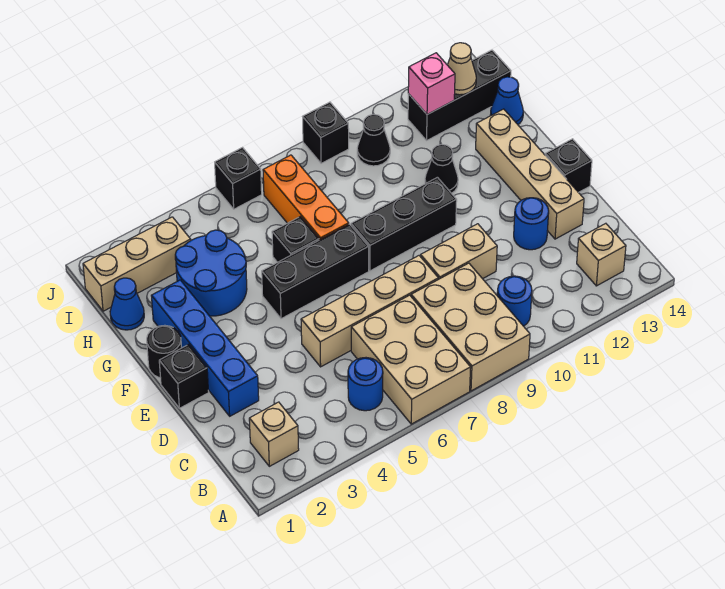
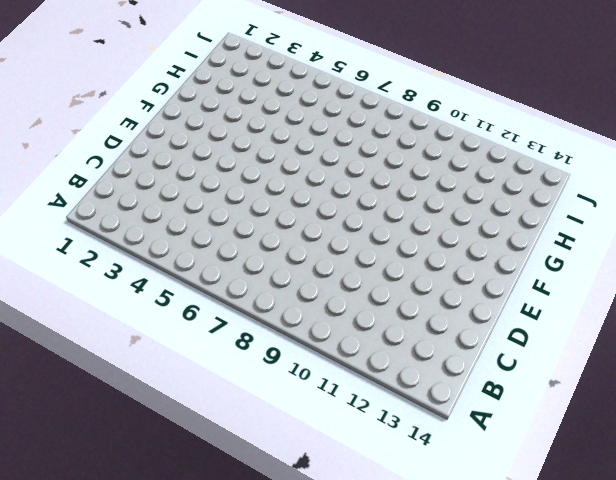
none -> tan brick A6:C7 level 1
none -> tan brick A8:C9 level 1
none -> tan brick B2 level 1

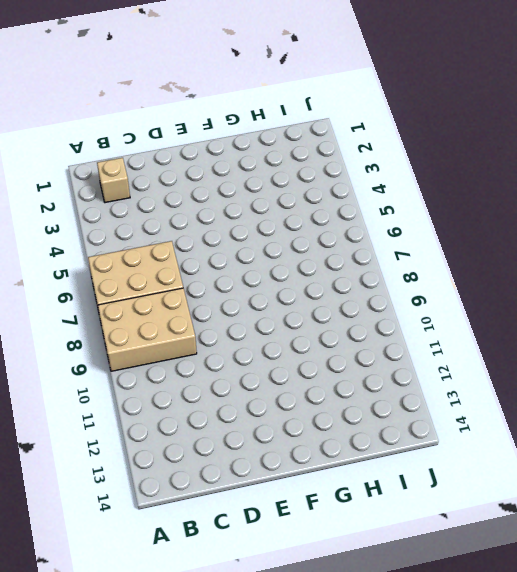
none -> blue round brick B5 level 1
none -> blue round brick B10 level 1
none -> tan brick B13 level 1

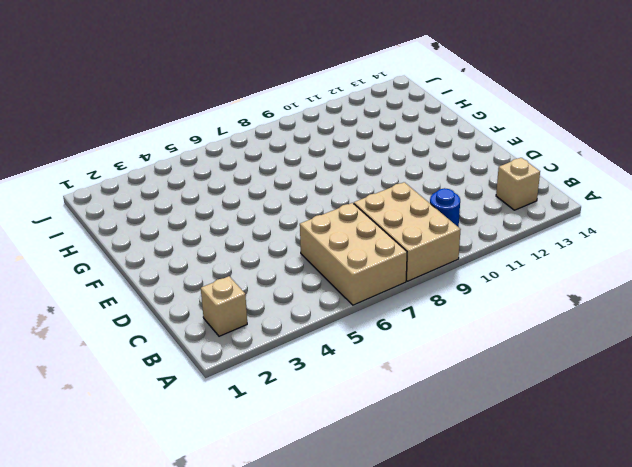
none -> blue round brick B5 level 1
none -> blue brick D2:G2 level 1
none -> tan brick D5:D8 level 1

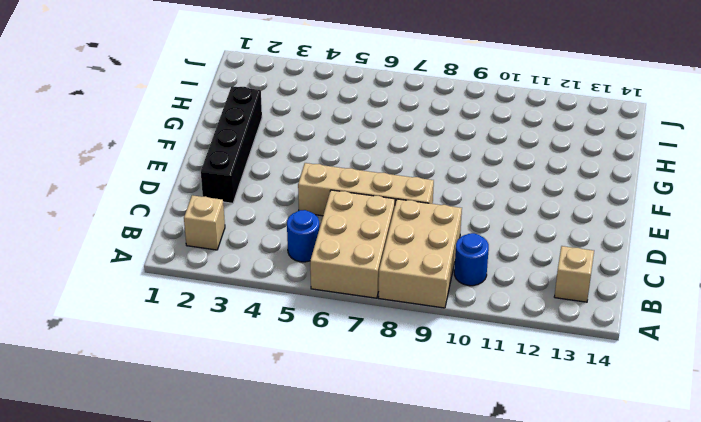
black brick D2:G2 level 1 -> blue brick D2:G2 level 1
none -> tan brick D9:D10 level 1
none -> blue round brick D12 level 1
none -> tan brick D13:G13 level 1

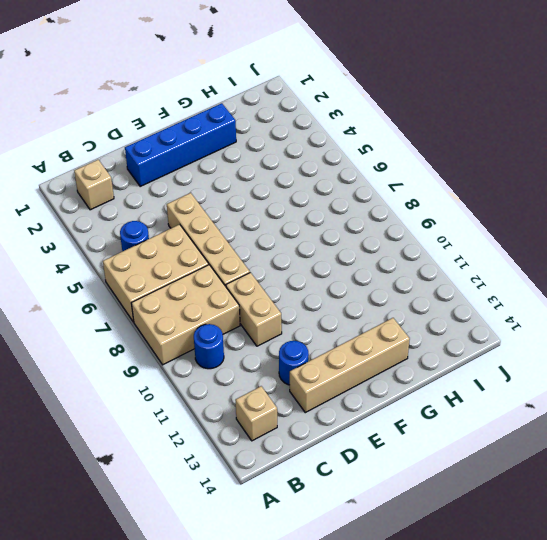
none -> black brick E1 level 1
none -> black brick E14 level 1
none -> black round brick F1 level 1

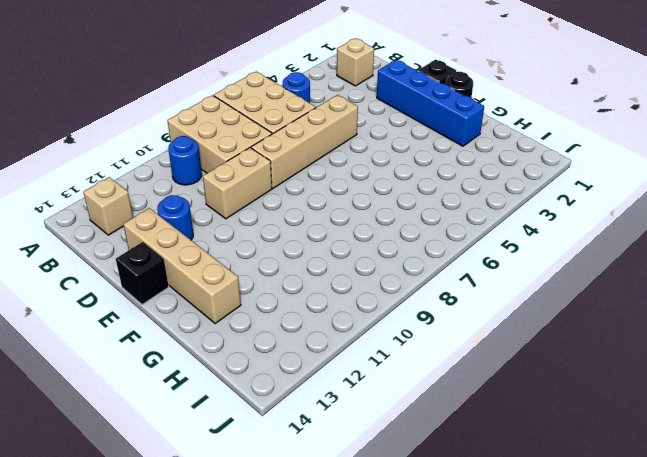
none -> black brick F5:F7 level 1
none -> black brick F8:F10 level 1
none -> blue round brick G3:H4 level 1

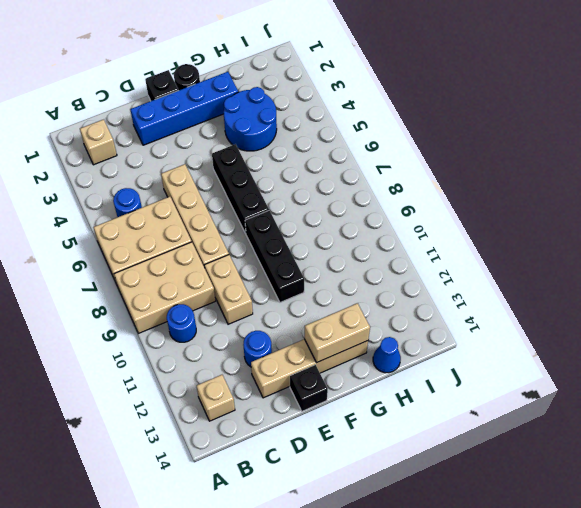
tan brick F13:G13 level 2 -> none
none -> black brick G6 level 1
none -> orange brick G7:I7 level 1
none -> black cone G11 level 1

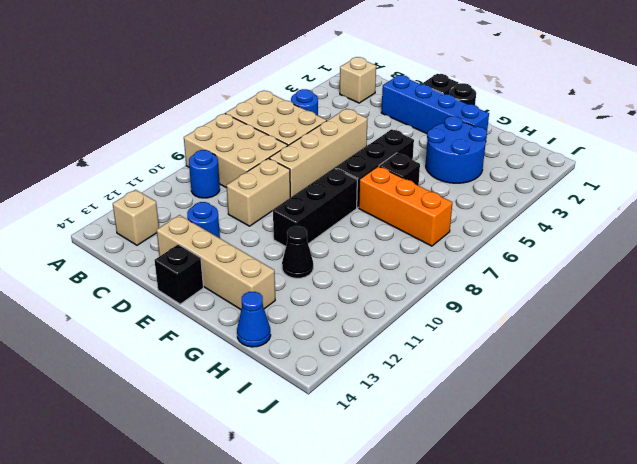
none -> blue cone H1 level 1
none -> tan brick I1:I3 level 1
none -> black cone I10 level 1

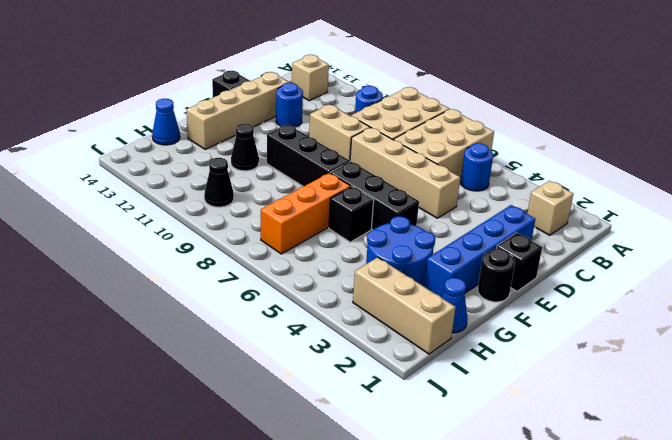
none -> black brick I12:I14 level 1
none -> black brick J6 level 1
none -> black brick J9 level 1

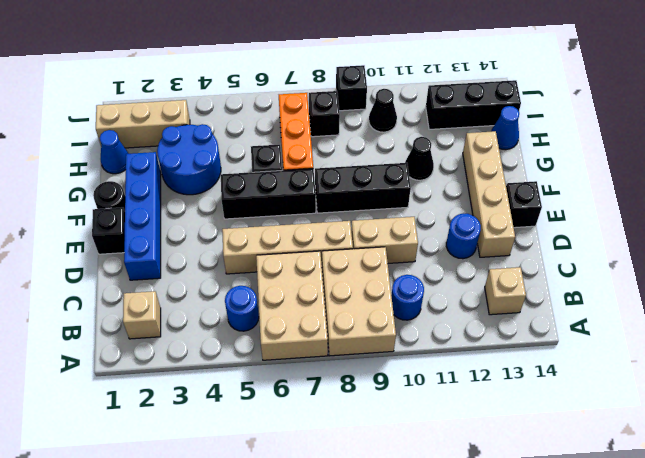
black brick I8 level 1 -> black brick J6 level 1
none -> pink brick I12 level 2
none -> tan cone I13 level 2

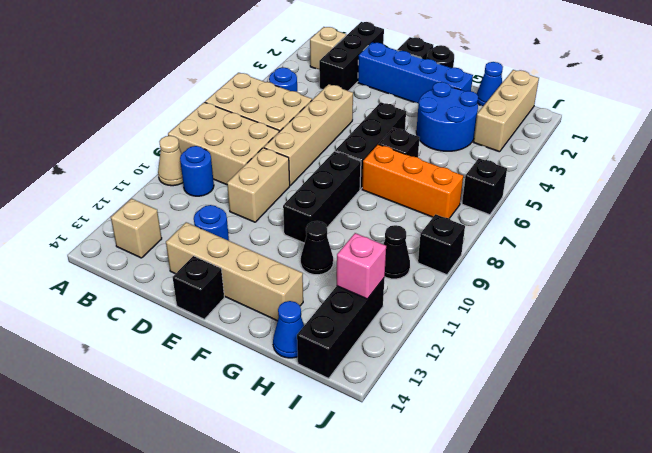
tan cone A10 level 1 -> tan cone I13 level 2
black brick C1:C3 level 1 -> none

